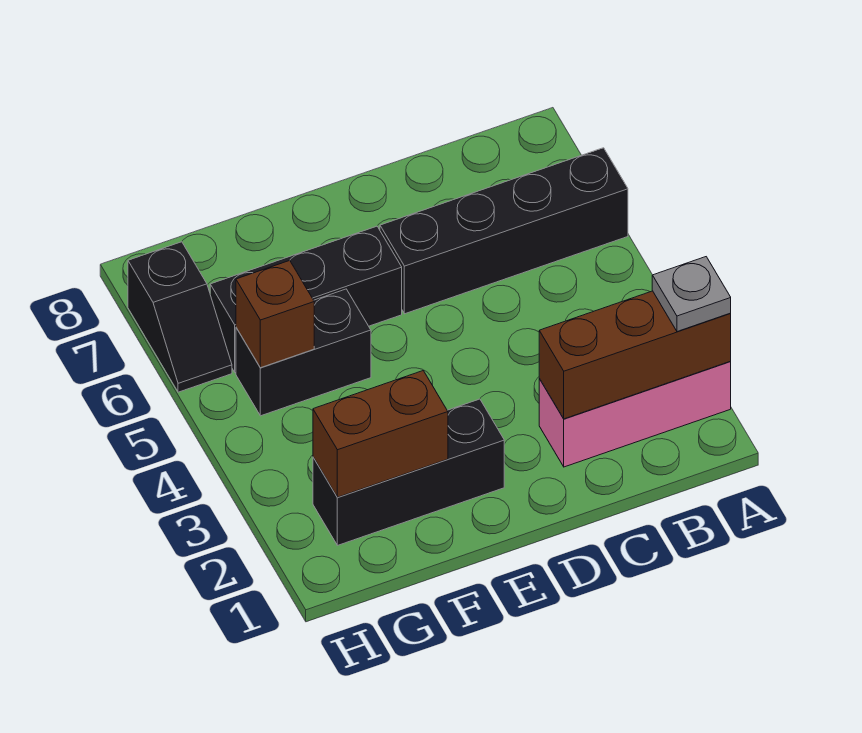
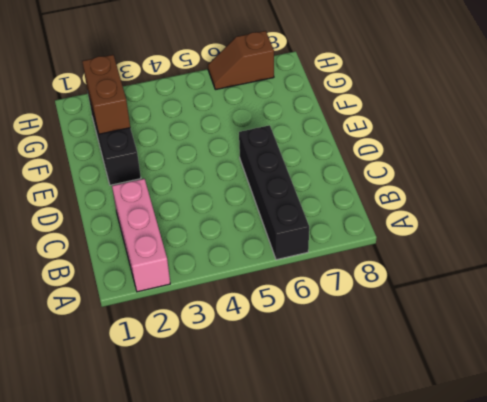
brown slope H6:H7 level 1 top 7 -> black slope H6:H7 level 1 top 7
none -> black brick E6:G6 level 1
none -> black brick F5:G5 level 1

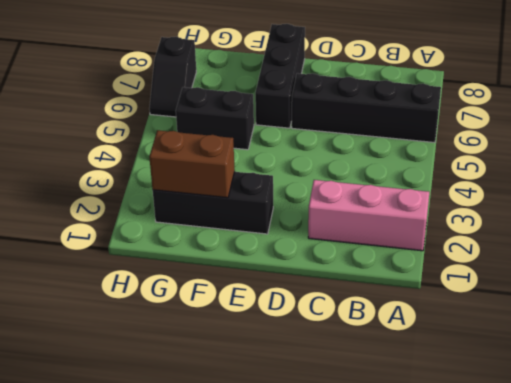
black brick E6:E8 level 1 -> black brick E6:G6 level 1
none -> brown brick A2:C2 level 2
none -> brown brick G5 level 2

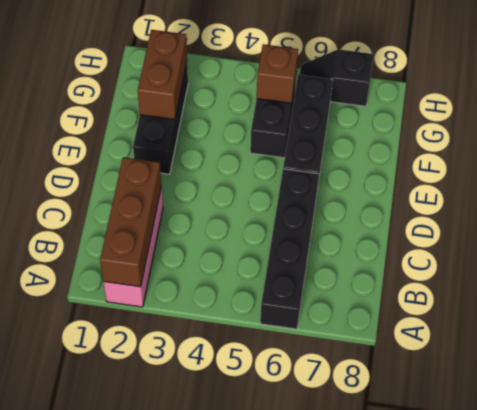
none -> grey plate A2 level 3

